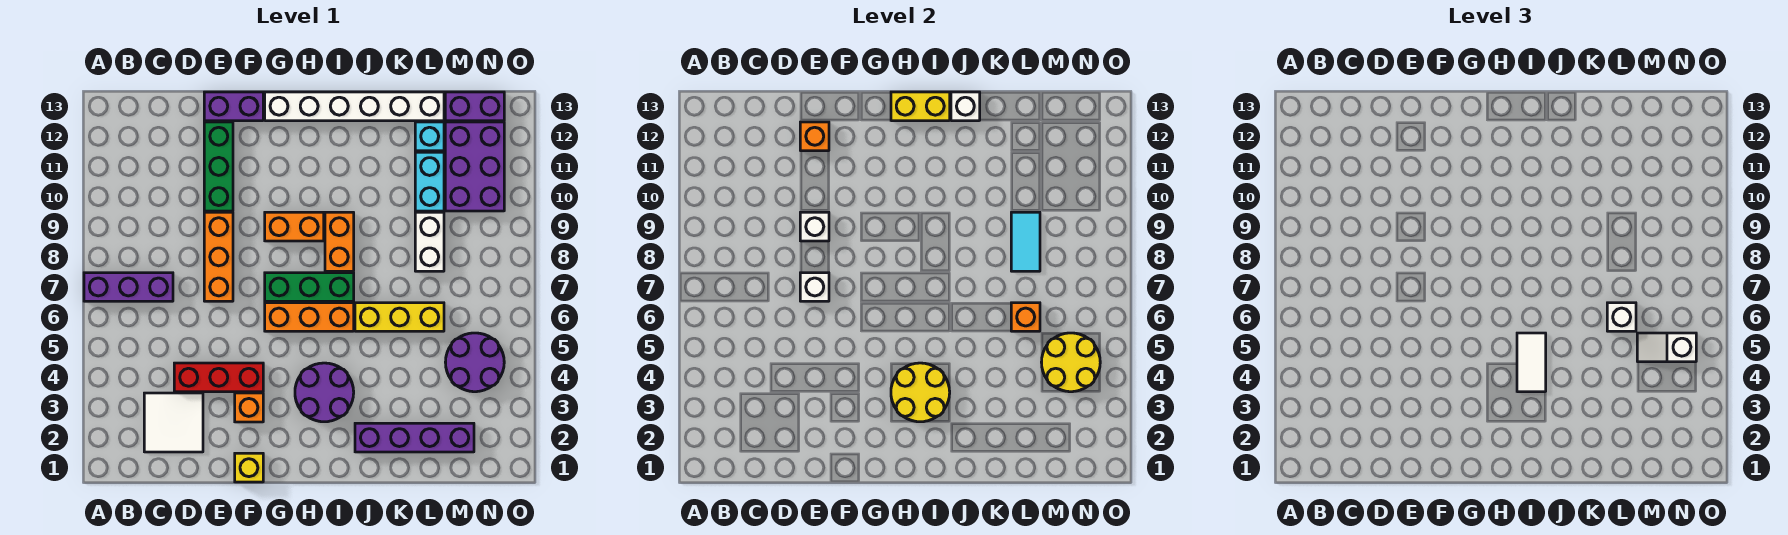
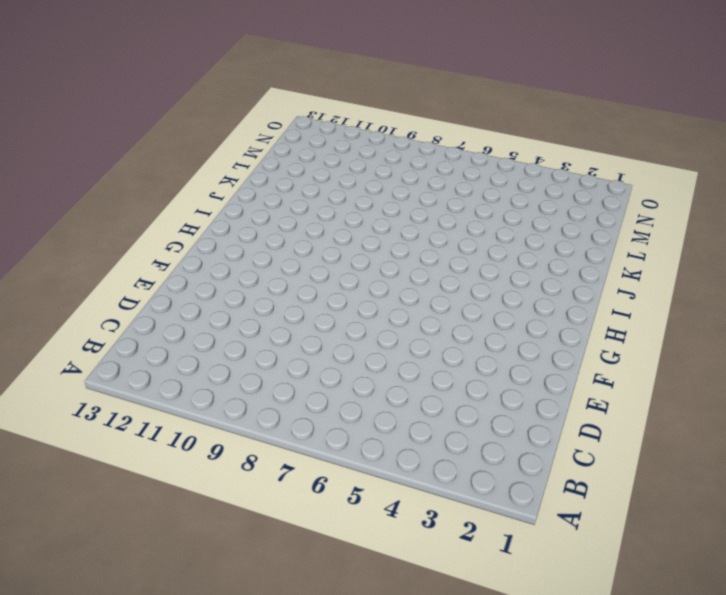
none -> purple brick A7:C7 level 1
none -> white tile C2:D3 level 1
none -> red brick D4:F4 level 1
none -> orange brick E7:E9 level 1

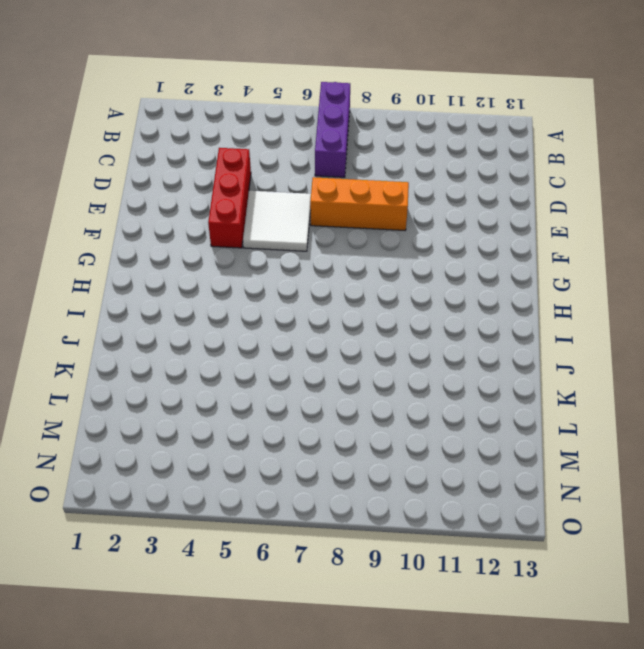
white tile E5:F6 level 1 -> white tile C2:D3 level 1
none -> green brick E10:E12 level 1
none -> purple brick E13:F13 level 1
none -> yellow brick F1 level 1
none -> orange brick F3 level 1

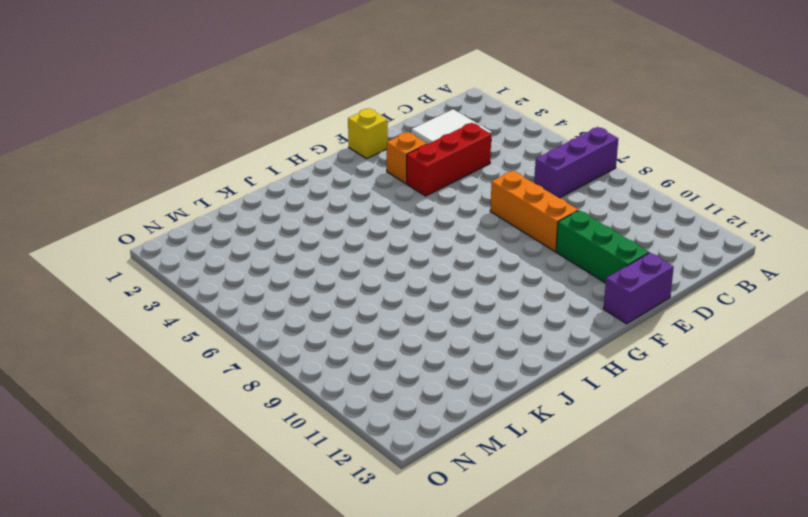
none -> orange brick G6:I6 level 1
none -> green brick G7:I7 level 1
none -> orange brick G9:H9 level 1
none -> white brick G13:L13 level 1

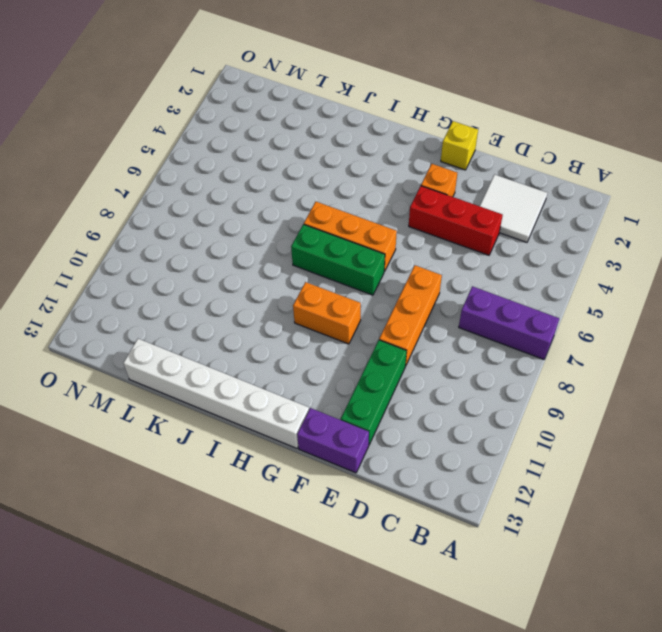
none -> purple round brick H3:I4 level 1
none -> orange brick I8:I9 level 1
none -> purple brick J2:M2 level 1
none -> yellow brick J6:L6 level 1

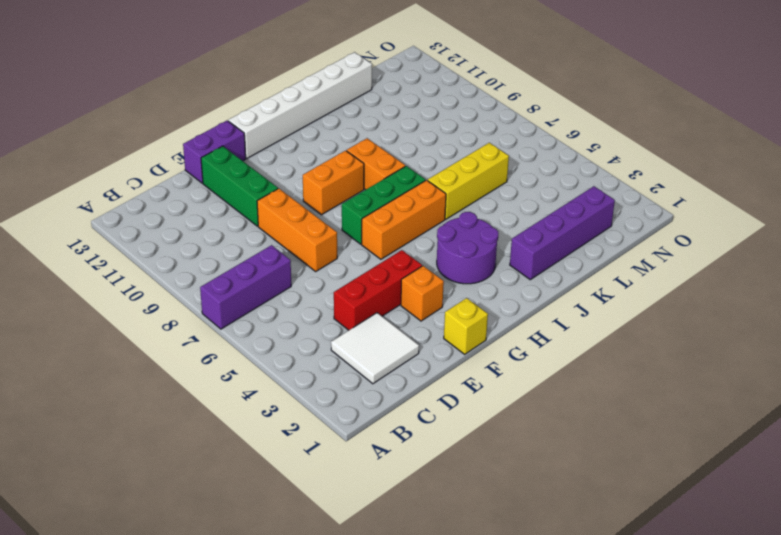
none -> white brick L8:L9 level 1
none -> cyan brick L10:L11 level 1
none -> cyan brick L12 level 1
none -> purple round brick M4:N5 level 1

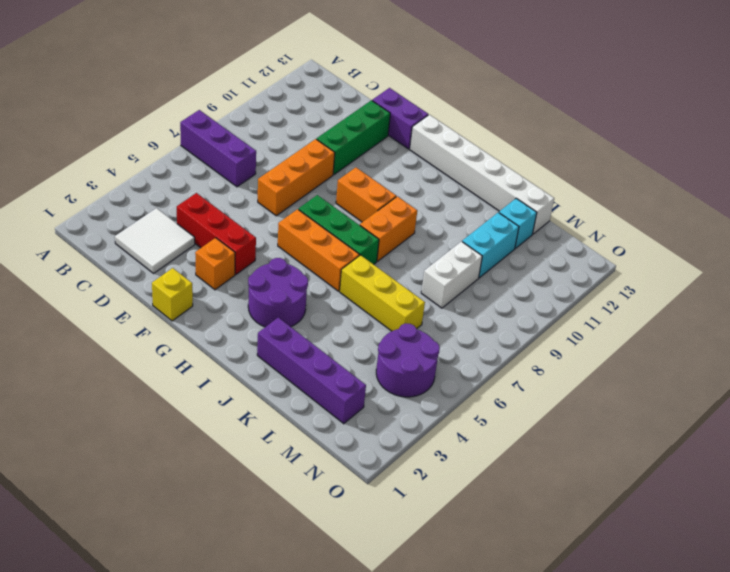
none -> purple brick M10:N12 level 1
none -> purple brick M13:N13 level 1
none -> white brick E7 level 2
none -> white brick E9 level 2

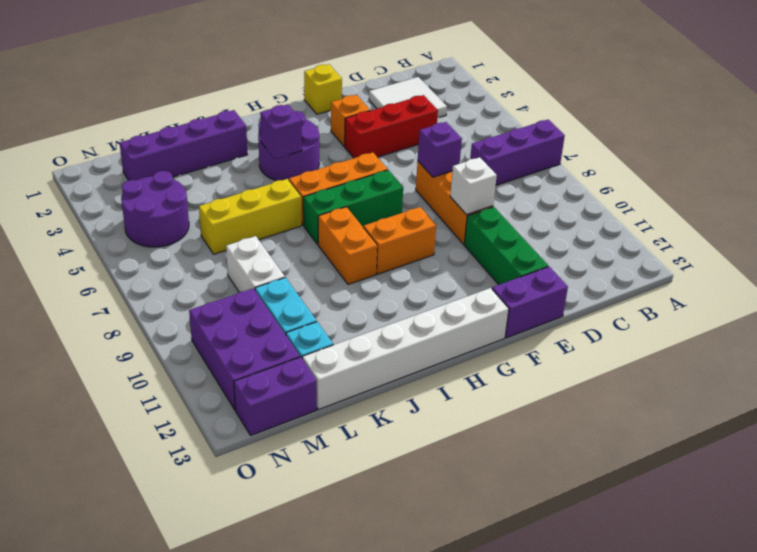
purple brick E7 level 2 -> white brick E7 level 2
purple brick I4 level 2 -> yellow round brick H3:I4 level 2
none -> orange brick E12 level 2
none -> yellow brick H13:I13 level 2
none -> white brick J13 level 2
none -> orange brick L6 level 2

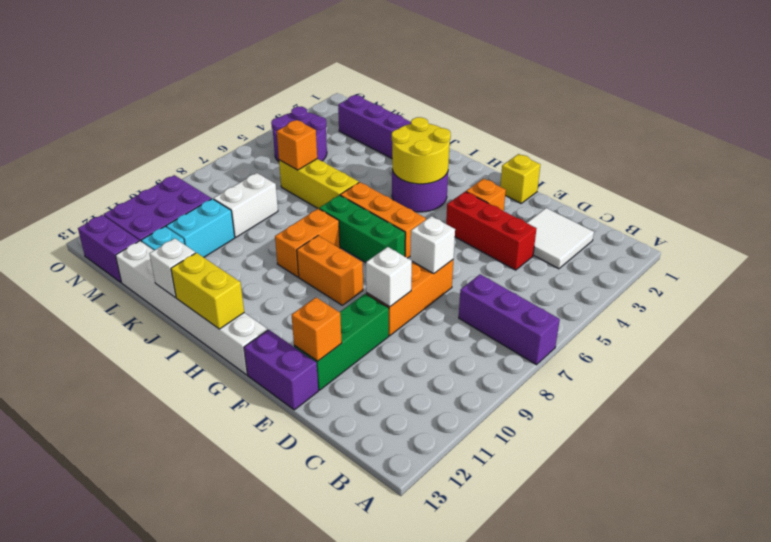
none -> cyan tile L8:L9 level 2
none -> yellow round brick M4:N5 level 2
none -> white tile I4:I5 level 3
none -> white brick L6 level 3

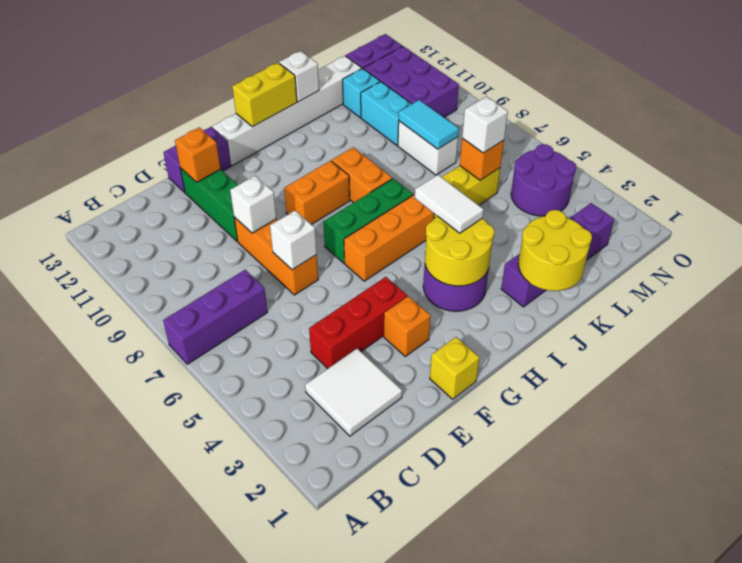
yellow round brick J1:K2 level 2 -> yellow round brick M4:N5 level 2
none -> white slope M5:N5 level 3 top N

